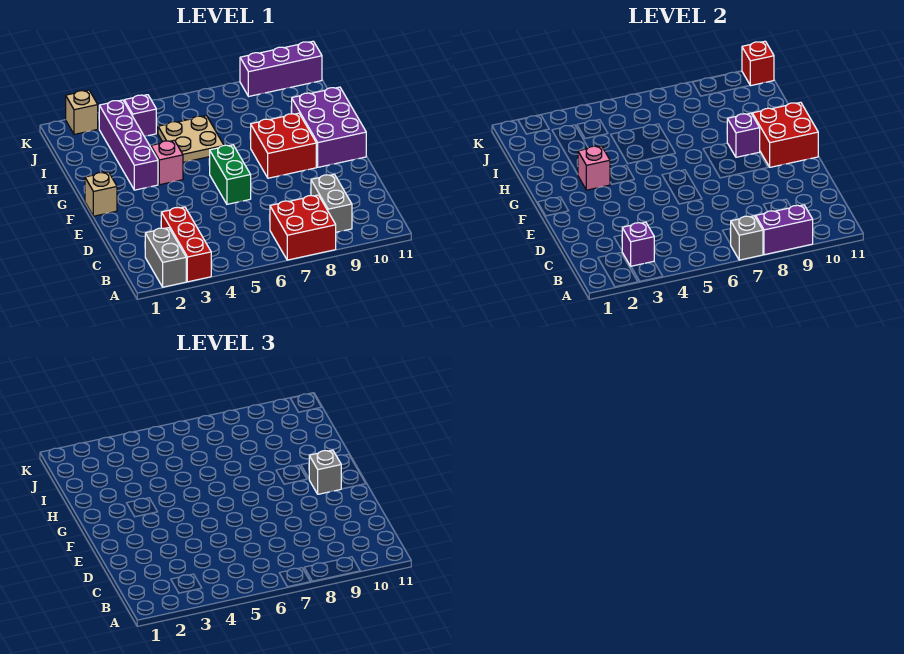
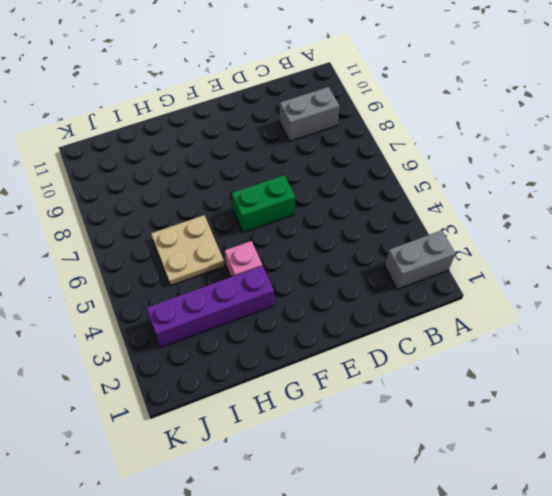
none -> red brick A3:C3 level 1
none -> red brick A7:B8 level 1
none -> tan brick F1 level 1

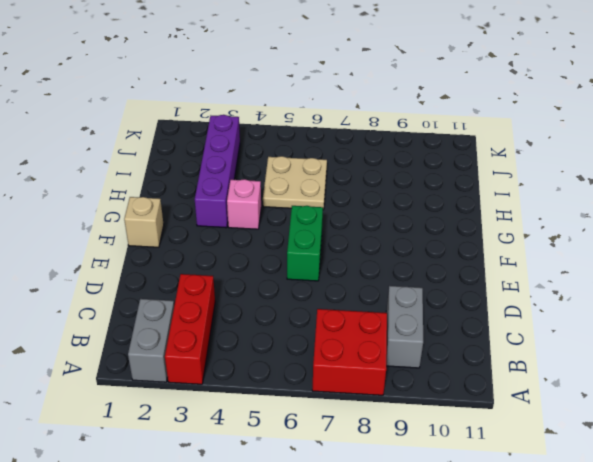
none -> red brick F8:G9 level 1
none -> purple brick F10:H11 level 1
none -> purple brick J4 level 1

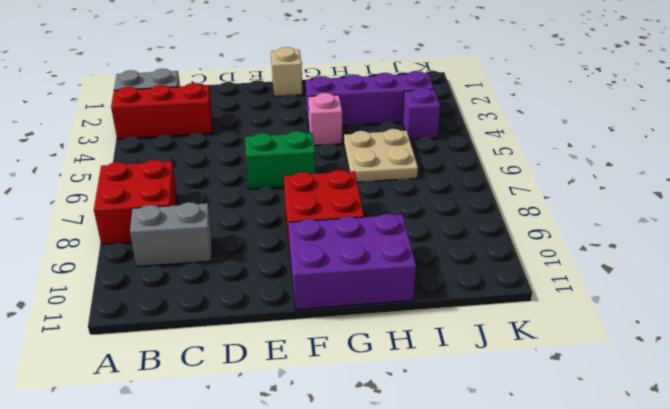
none -> tan brick K2 level 1
none -> purple brick K9:K11 level 1
none -> grey brick A7 level 2

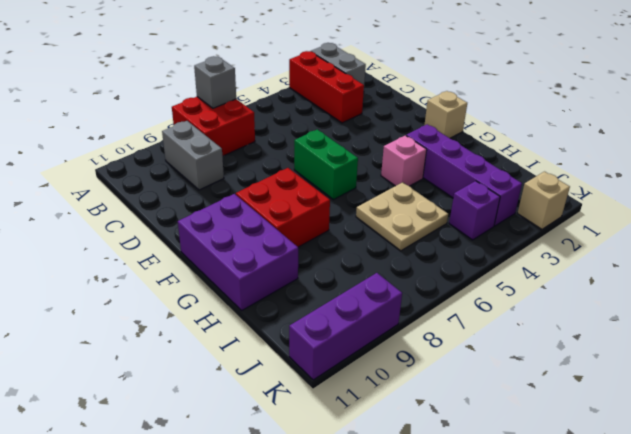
none -> purple brick A8:A9 level 2
none -> purple brick B3 level 2
none -> red brick F10:G11 level 2

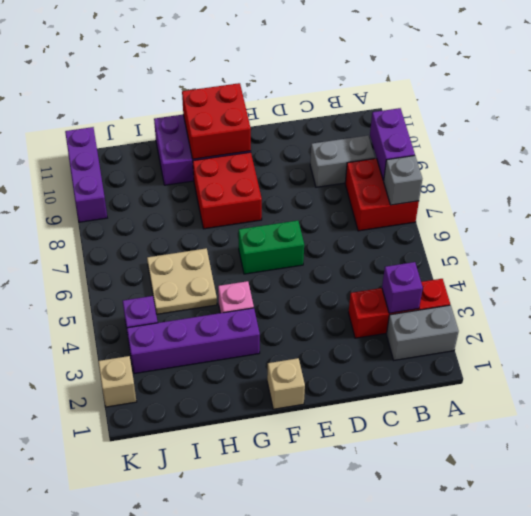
none -> pink brick G3 level 2
none -> purple brick G9 level 2
none -> red brick K11 level 2

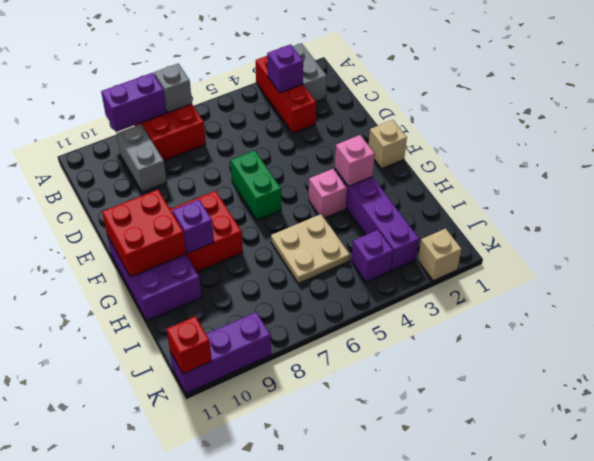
none -> grey brick F10 level 3

